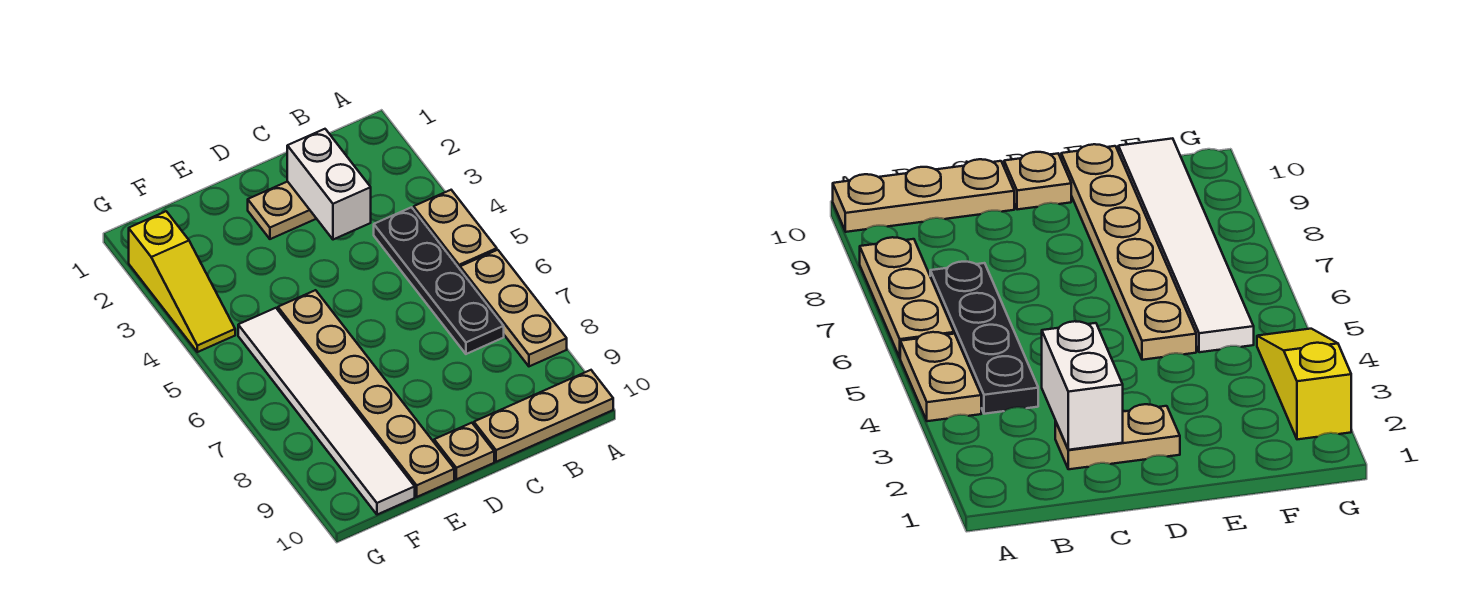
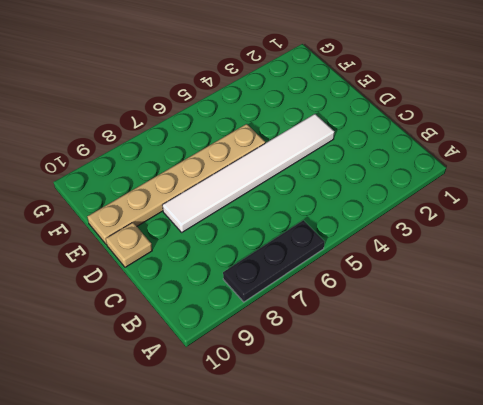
black plate A6:A8 level 1 -> tan plate A6:A8 level 1
white tile D3:D8 level 1 -> white tile F5:F10 level 1
none -> tan plate A4:A5 level 1
none -> tan plate A10:C10 level 1

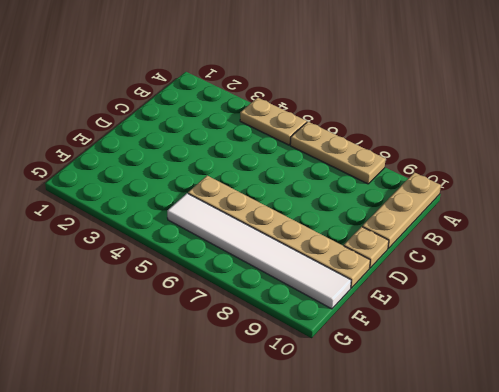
none -> black plate B4:B7 level 1
none -> tan plate C2:D2 level 1

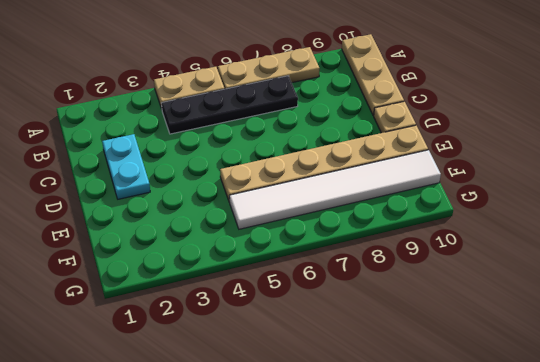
cyan plate C2:D2 level 1 -> tan plate C2:D2 level 1
none -> yellow slope G2:G4 level 1 top 2
none -> white brick C2:C3 level 2

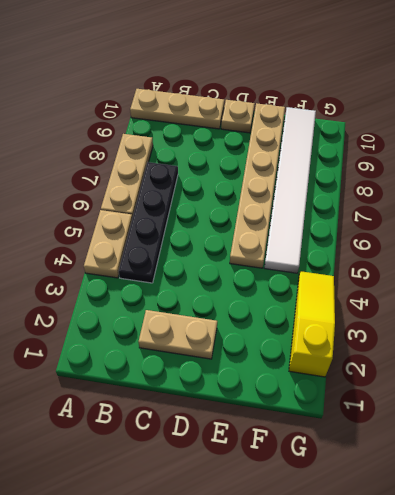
none -> white brick C2:C3 level 2

